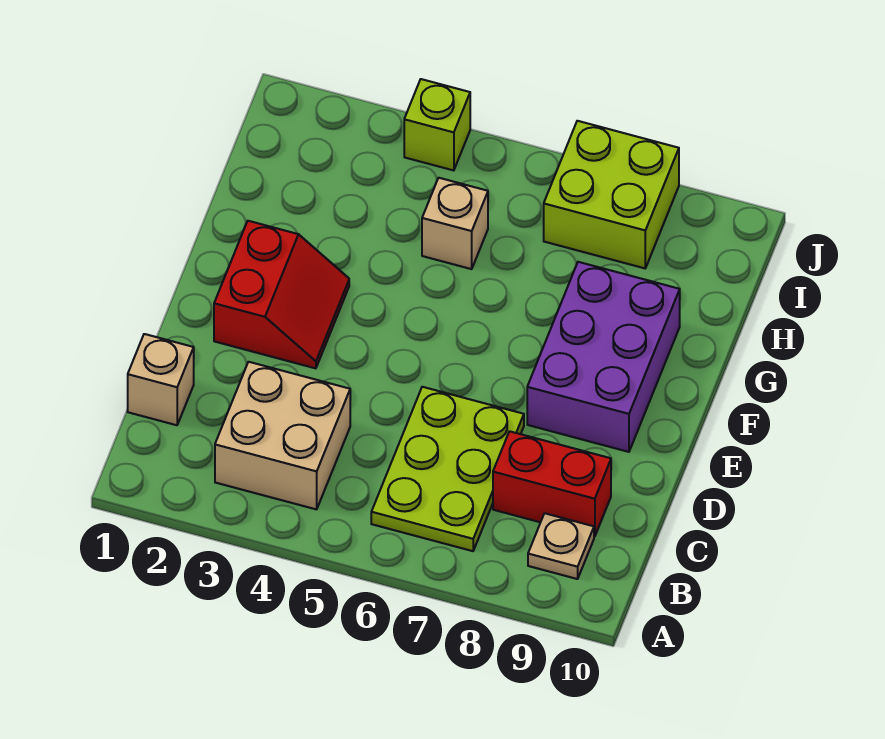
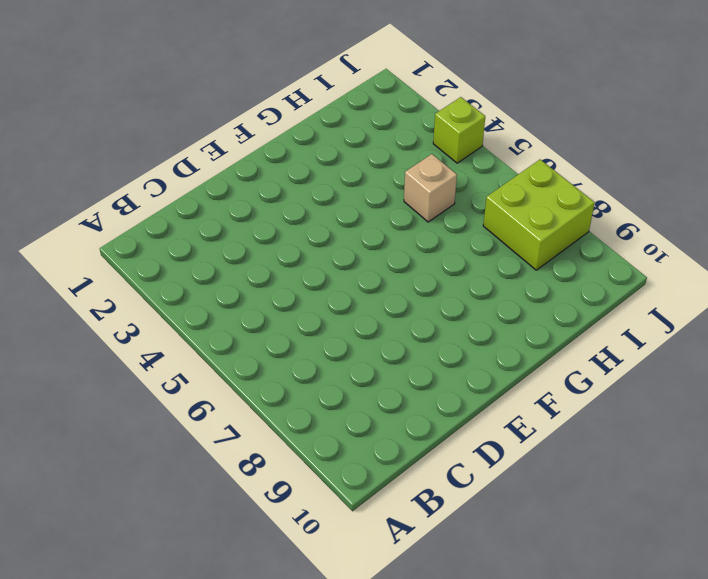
none -> tan brick B3:C4 level 1
none -> lime plate B6:D7 level 1

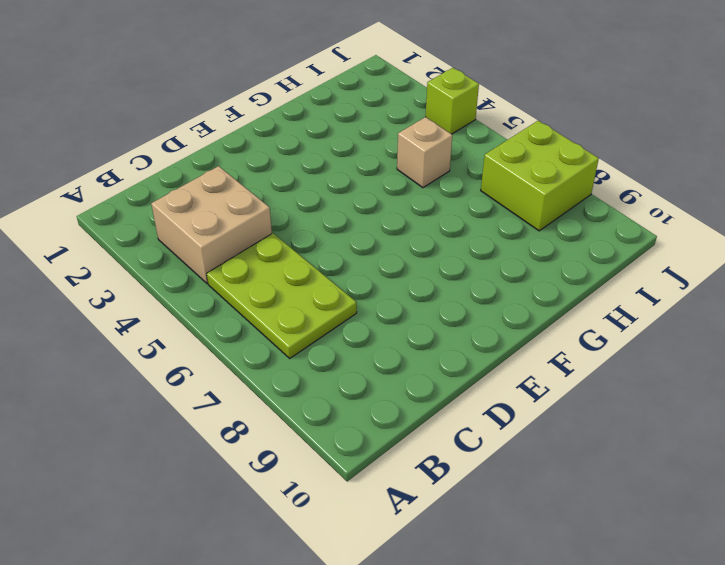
lime plate B5:C7 level 1 -> lime plate B6:D7 level 1
none -> tan plate B9 level 1
none -> tan brick C1 level 1

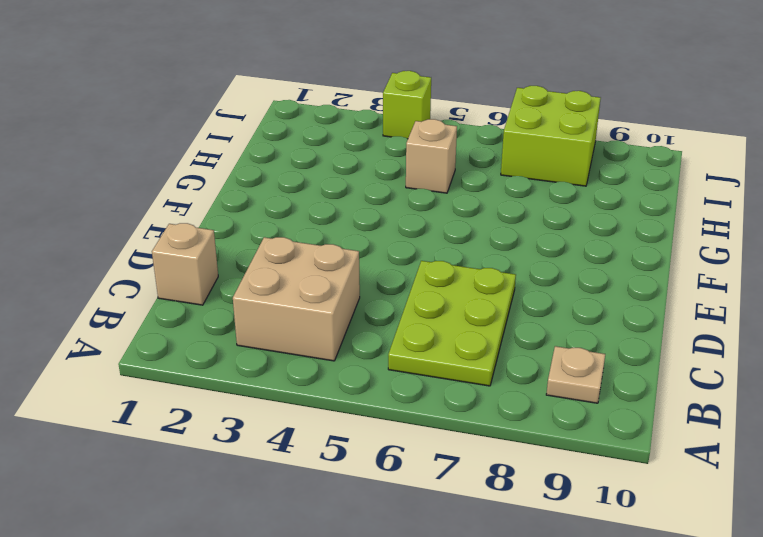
none -> red brick C8:C9 level 1
none -> red slope E2:F3 level 1 top 2

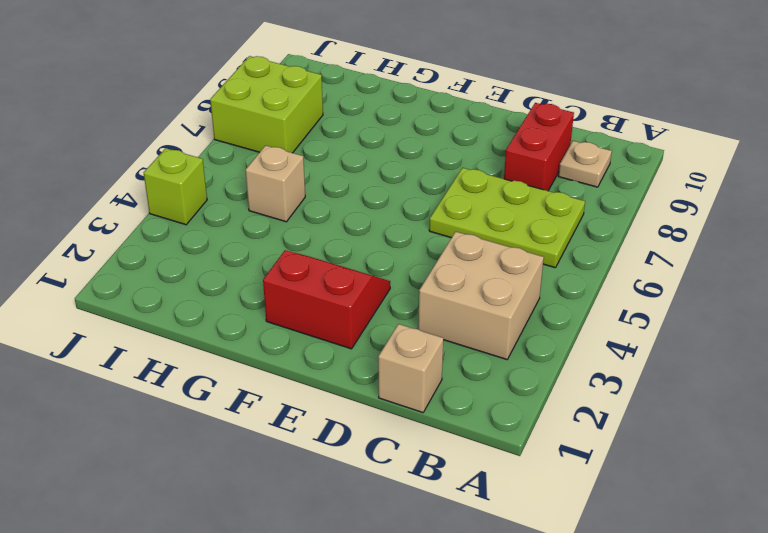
none -> purple brick E8:G9 level 1

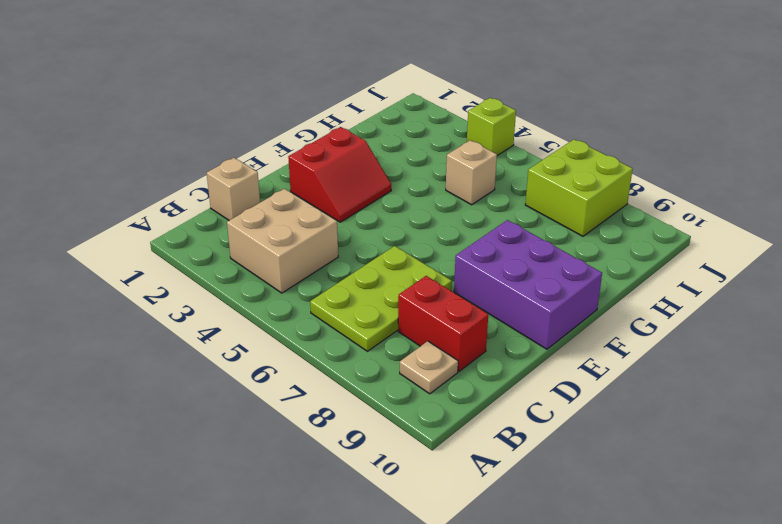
purple brick E8:F10 level 1 -> purple brick E8:G9 level 1

